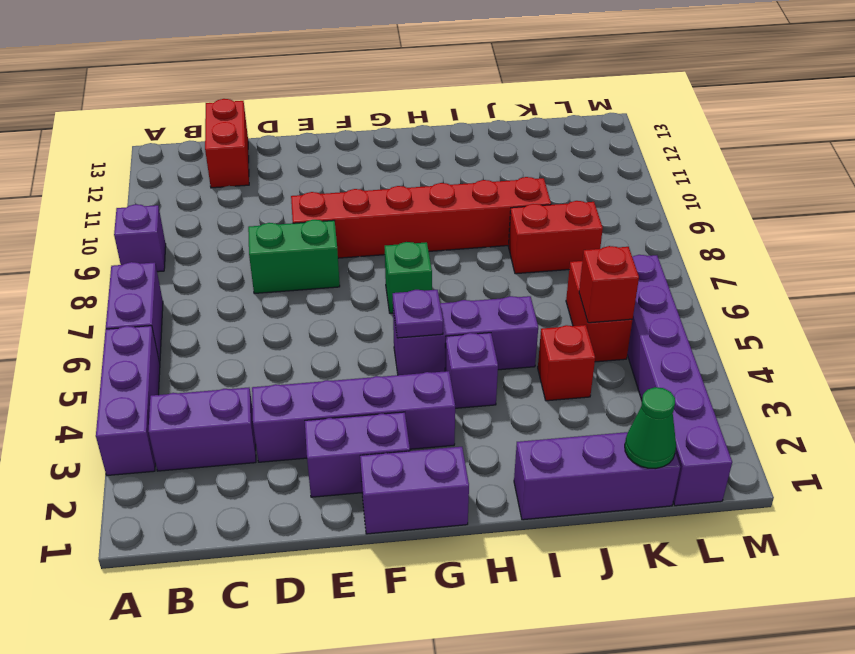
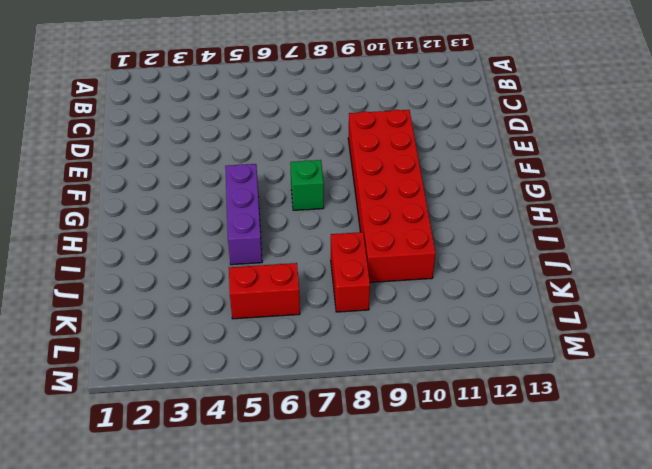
red brick E9:J10 level 1 -> red brick E9:J9 level 1
none -> purple brick A3:A5 level 1
none -> purple brick A6:A7 level 1
none -> purple brick A9 level 1

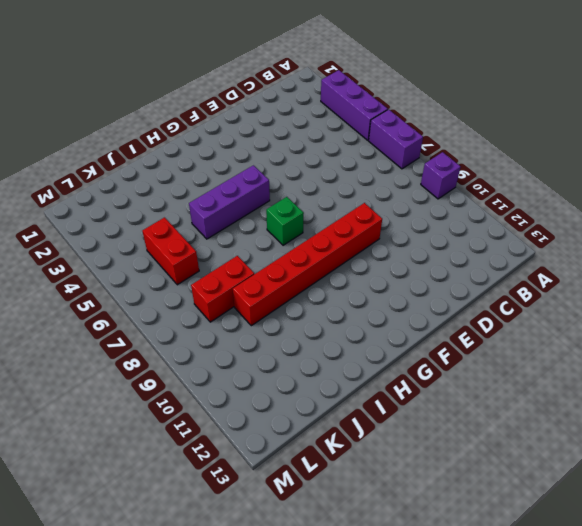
none -> purple brick B3:C3 level 1
none -> red brick C12:C13 level 1
none -> purple brick D3:G3 level 1

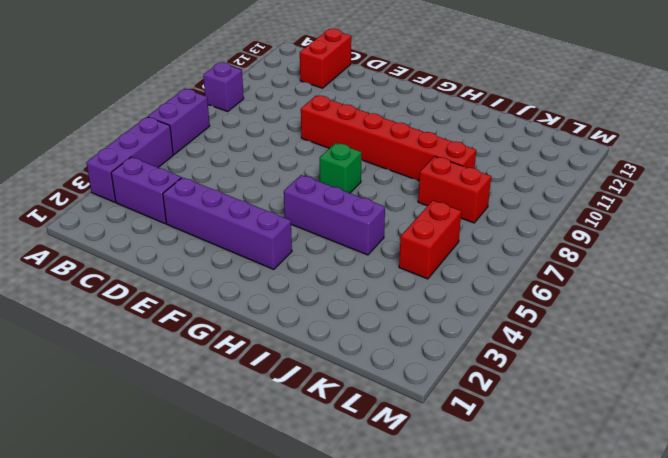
none -> green brick D8:E8 level 1
none -> purple brick E2:F2 level 1
none -> purple brick F1:G1 level 1

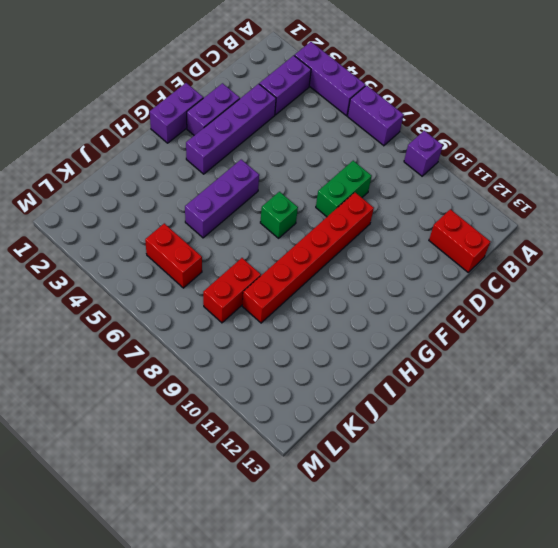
none -> purple brick H4 level 1
none -> purple brick I1:K1 level 1
none -> red brick J4 level 1

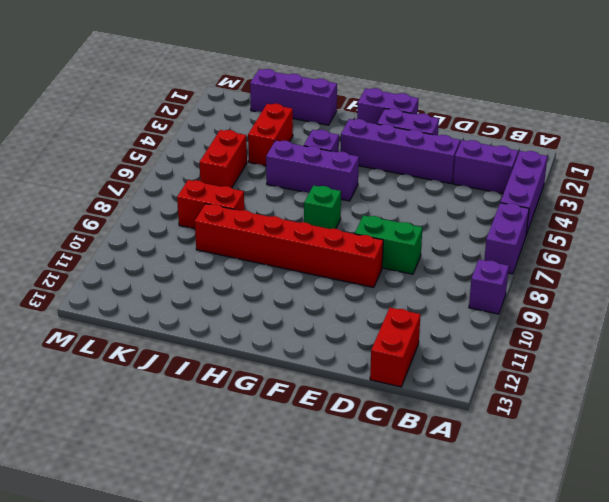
red brick J3:J4 level 1 -> red brick J4 level 1
none -> purple brick L1:L6 level 1
none -> purple plate G5 level 2
none -> green cone K1 level 2

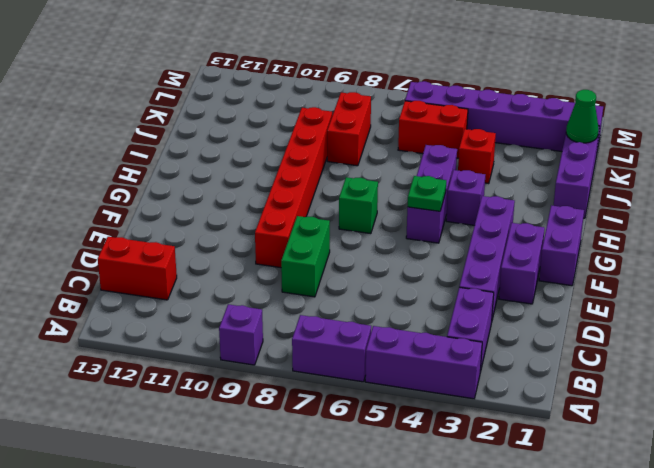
green plate G5 level 2 -> purple plate G5 level 2
none -> red brick K5 level 2

